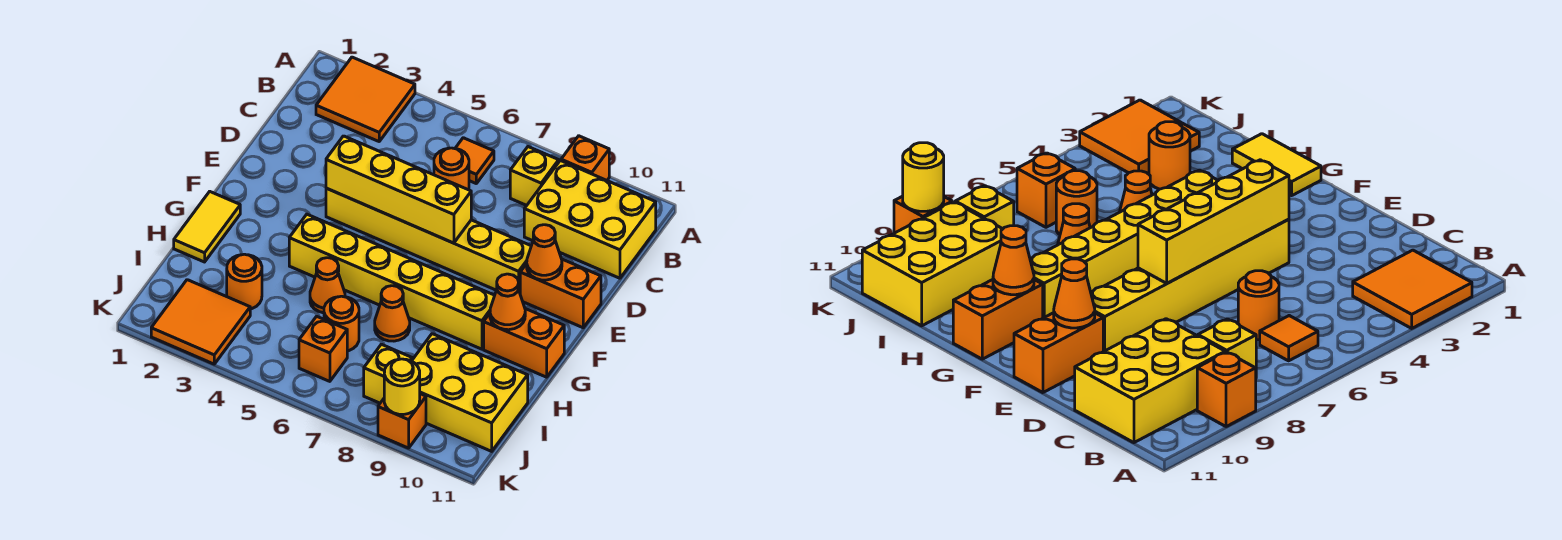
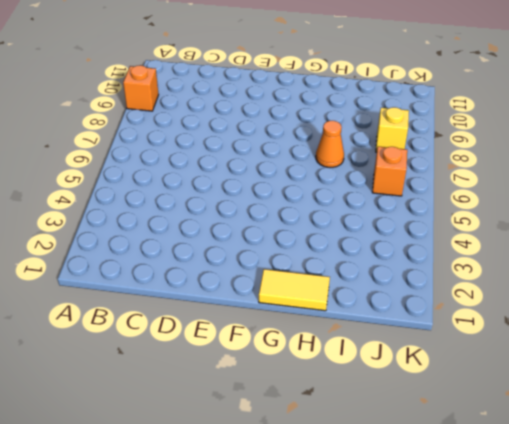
none -> orange tile A2:B3 level 1
none -> orange tile B6 level 1
none -> yellow brick B8 level 1

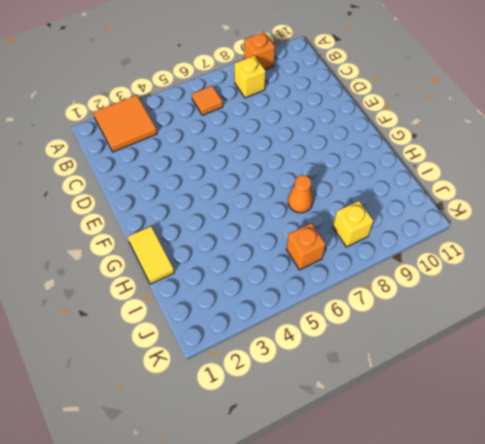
none -> yellow brick B9:C11 level 1
none -> orange round brick C6 level 1
none -> yellow brick E4:E9 level 1

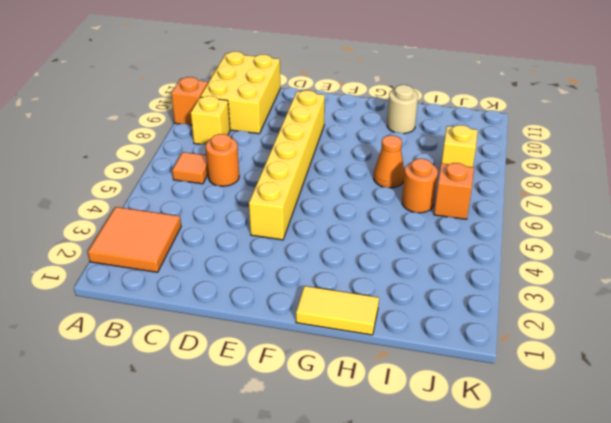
tan round brick H10 level 1 -> none
none -> orange brick E10:E11 level 1
none -> yellow brick G4:G9 level 1
none -> orange brick G10:G11 level 1

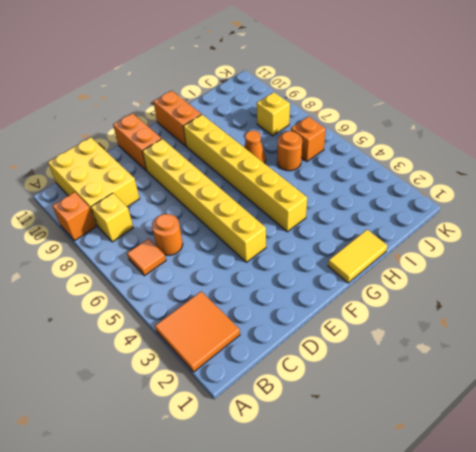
none -> orange cone H5 level 1
none -> orange round brick I3 level 1
none -> yellow brick I9:J11 level 1

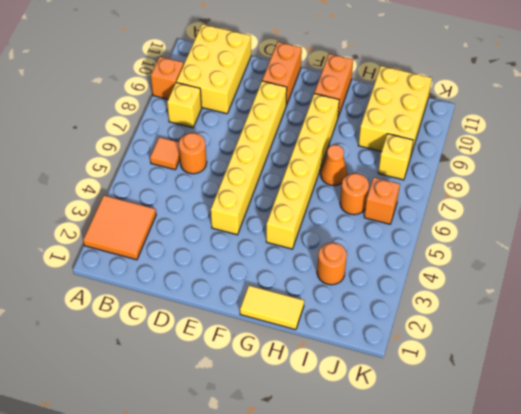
none -> orange cone H5 level 1
none -> orange tile J2:K3 level 1
none -> orange brick K9 level 1

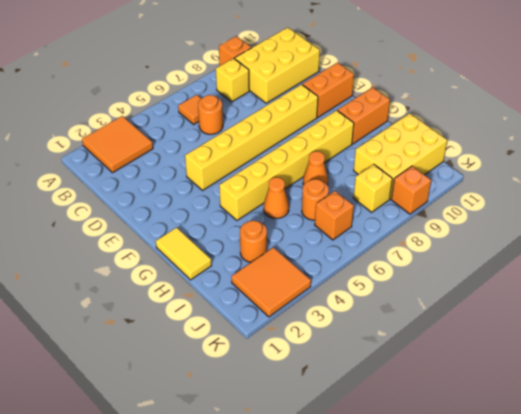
none -> yellow brick E4:E7 level 2
none -> orange cone E10 level 2
none -> orange cone G10 level 2

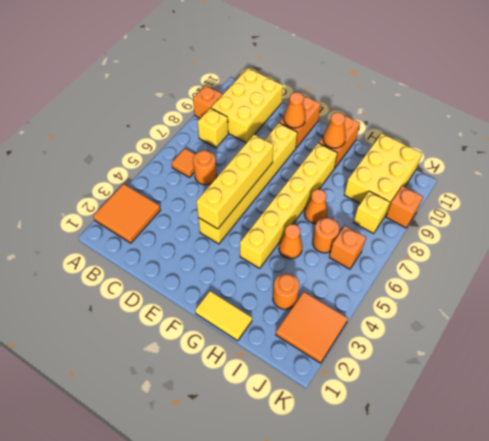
none -> yellow round brick K9 level 2

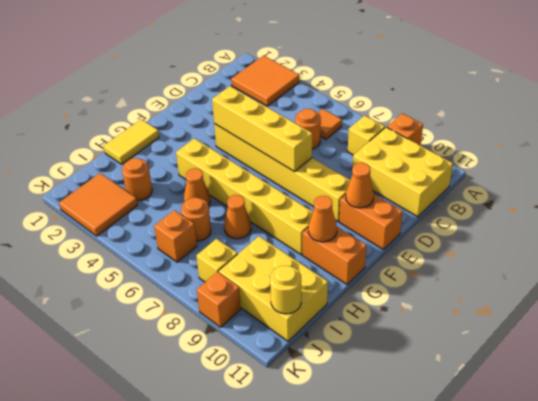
yellow round brick J11 level 2 -> yellow round brick K9 level 2

